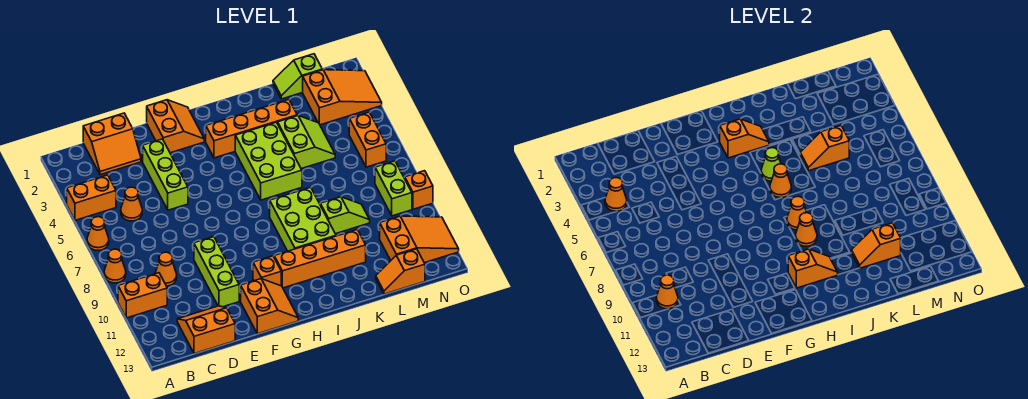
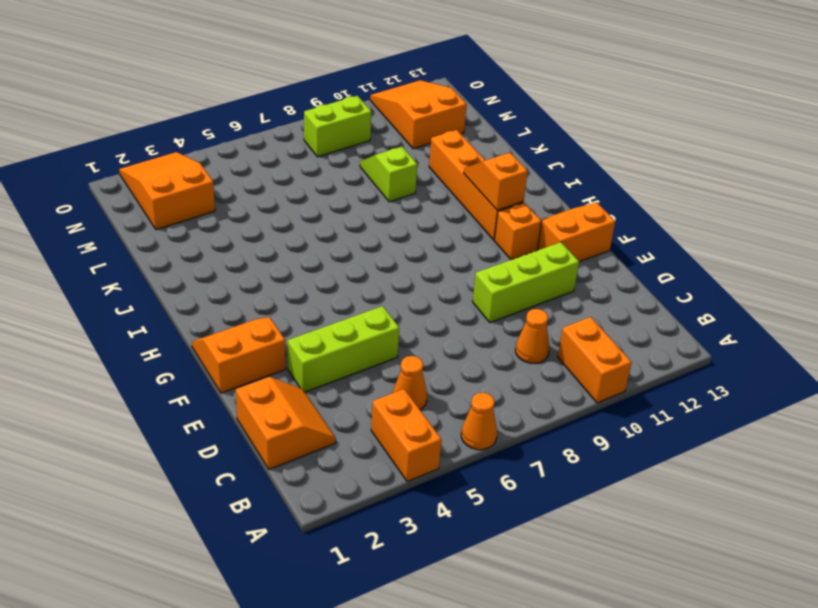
none -> orange cone A8 level 1
none -> orange slope C12:D13 level 1 top 13
none -> orange brick H3:K3 level 1
none -> lime brick I4:J6 level 1

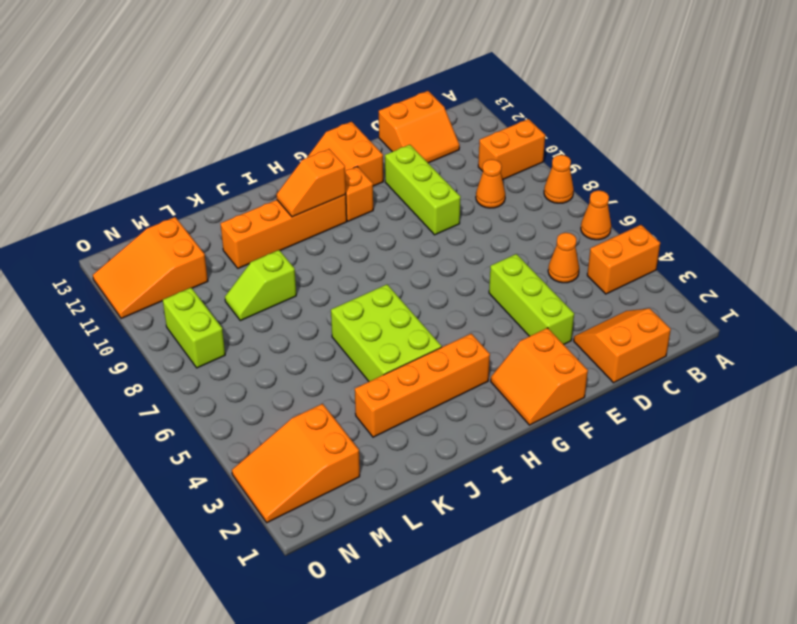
none -> lime brick I8:J10 level 1
none -> lime slope K4:L5 level 1 top K
none -> lime slope L1:M1 level 1 top M
none -> orange slope L13:M13 level 1 top M

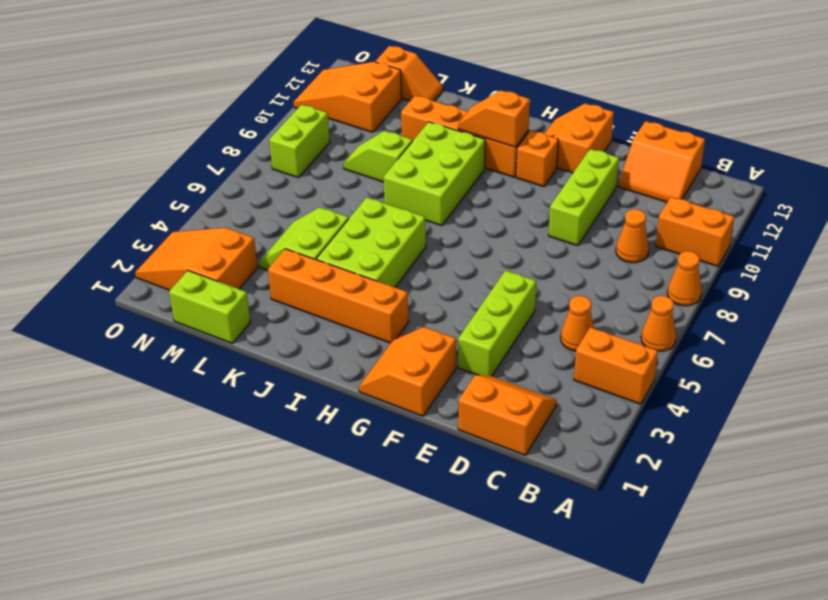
lime brick L1:M1 level 1 -> lime slope L1:M1 level 1 top M
none -> orange brick N5:N6 level 1
none -> orange brick O9 level 1
none -> orange cone B4 level 2
none -> orange cone B10 level 2

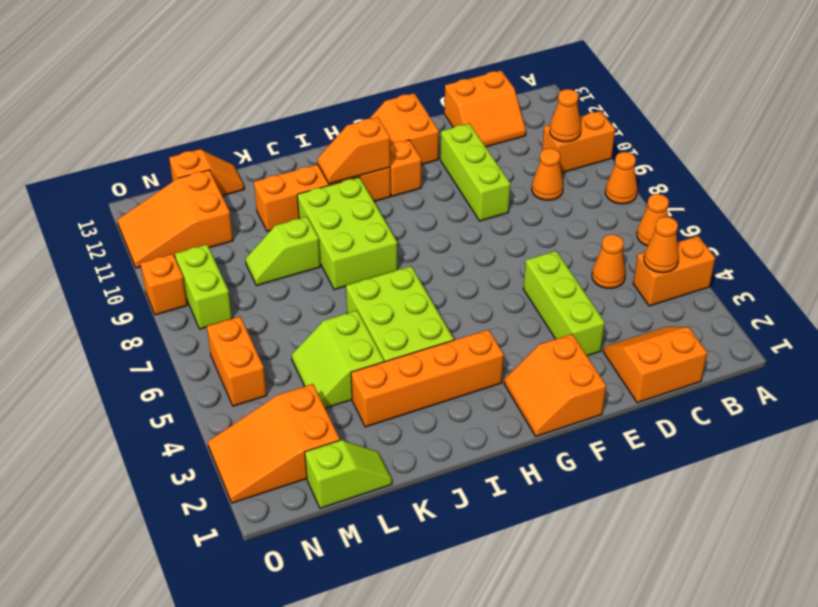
none -> orange slope H3:I3 level 2 top H
none -> lime cone I5 level 2
none -> orange cone I6 level 2
none -> orange cone I8 level 2

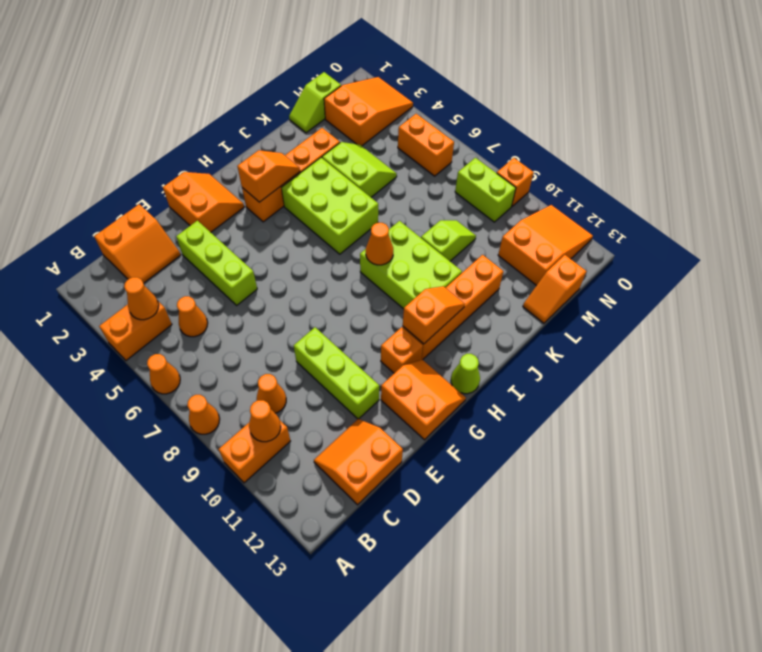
lime cone H13 level 1 -> lime cone I5 level 2
none -> orange cone I6 level 2
none -> orange cone I9 level 2
none -> orange slope K5:L5 level 2 top L
none -> orange slope K11:L11 level 2 top L

